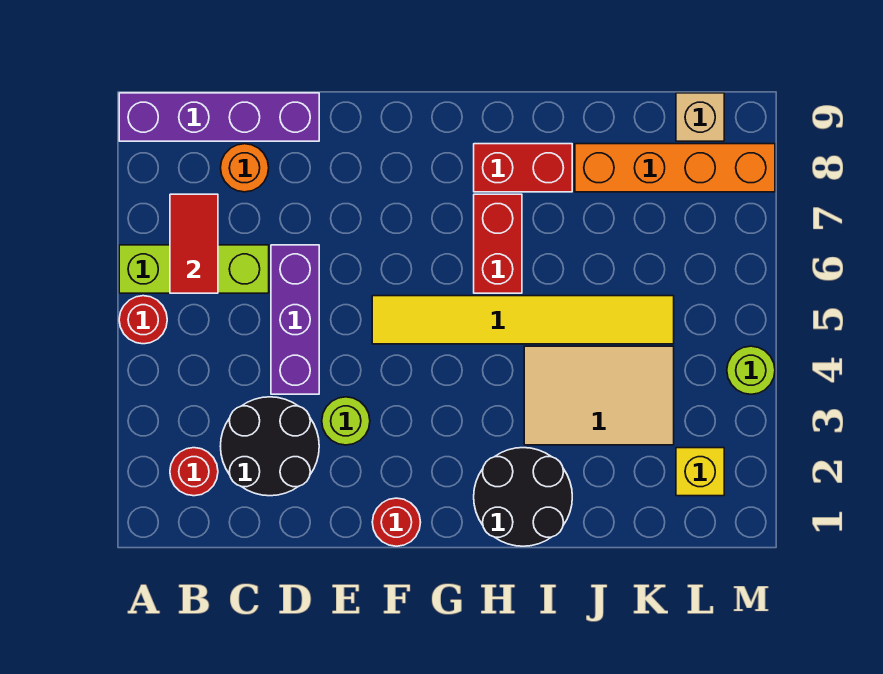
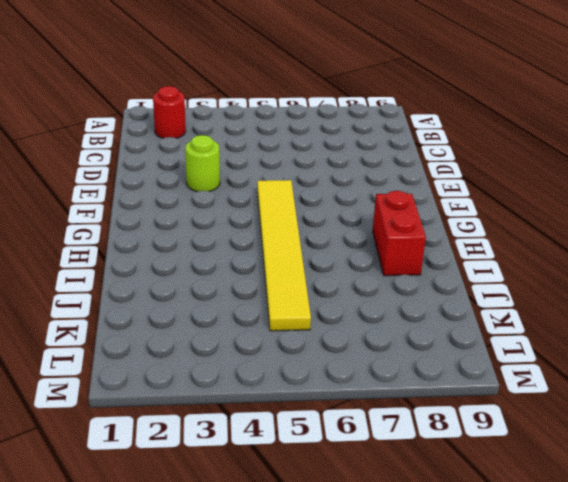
none -> red round brick A5 level 1
none -> lime brick A6:C6 level 1
none -> purple brick A9:D9 level 1

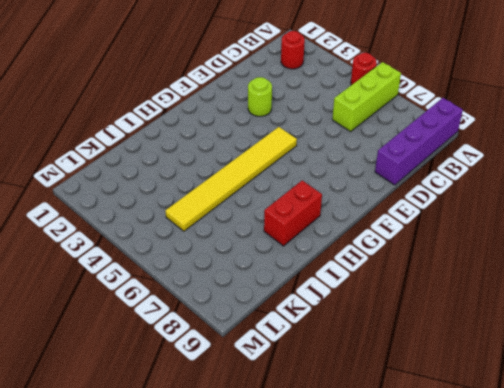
none -> black round brick C2:D3 level 1
none -> orange round brick C8 level 1
none -> purple brick D4:D6 level 1

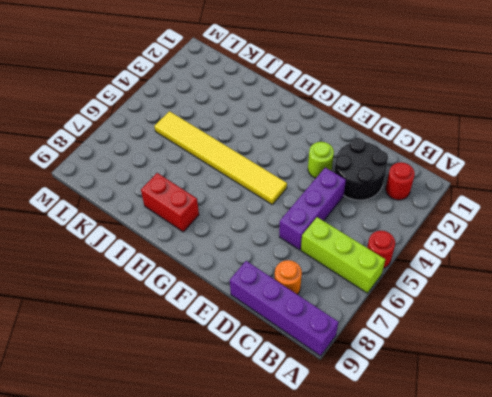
none -> red round brick F1 level 1
none -> black round brick H1:I2 level 1
none -> red brick H6:H7 level 1

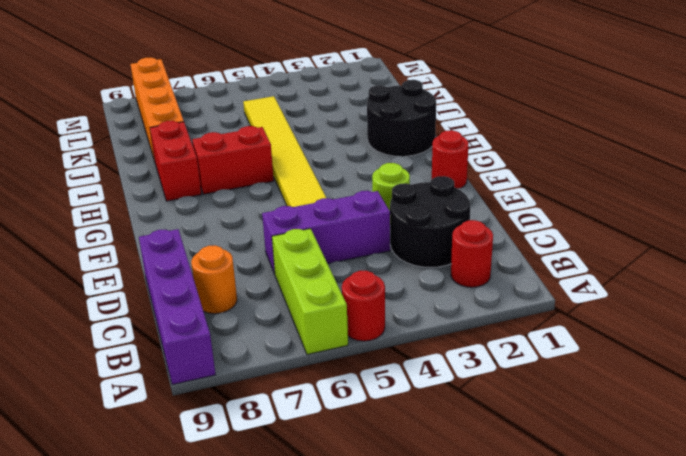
none -> tan tile I3:K4 level 1
none -> yellow brick L2 level 1
none -> tan brick L9 level 1

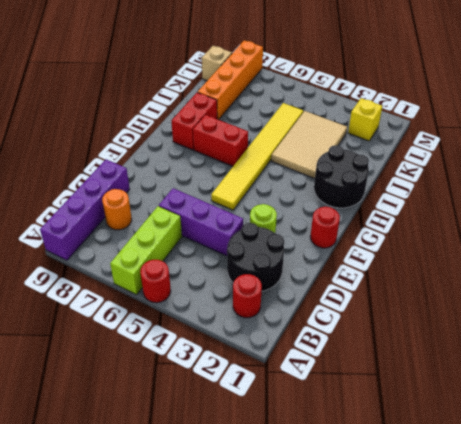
none -> lime round brick M4 level 1
none -> red tile B6:B7 level 2

